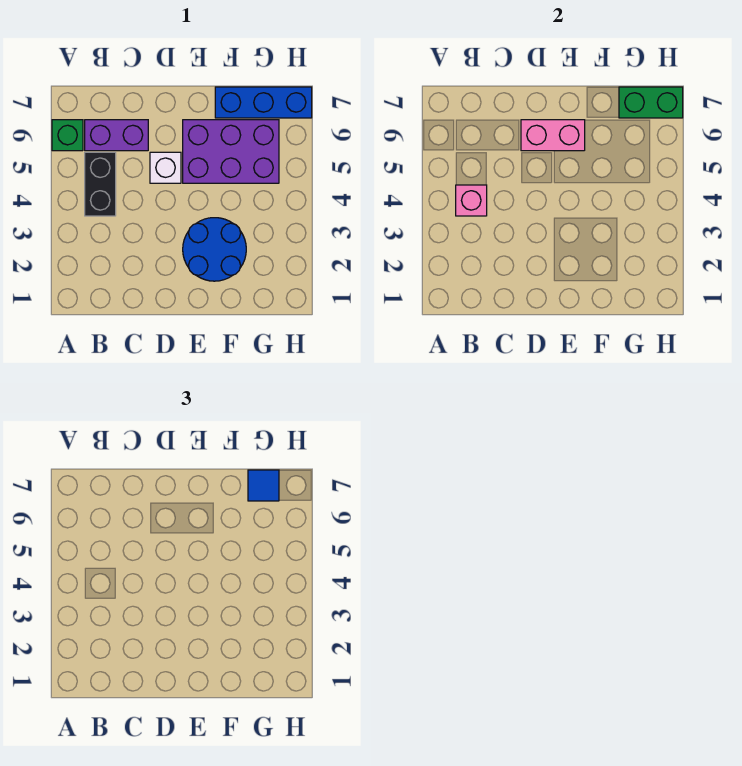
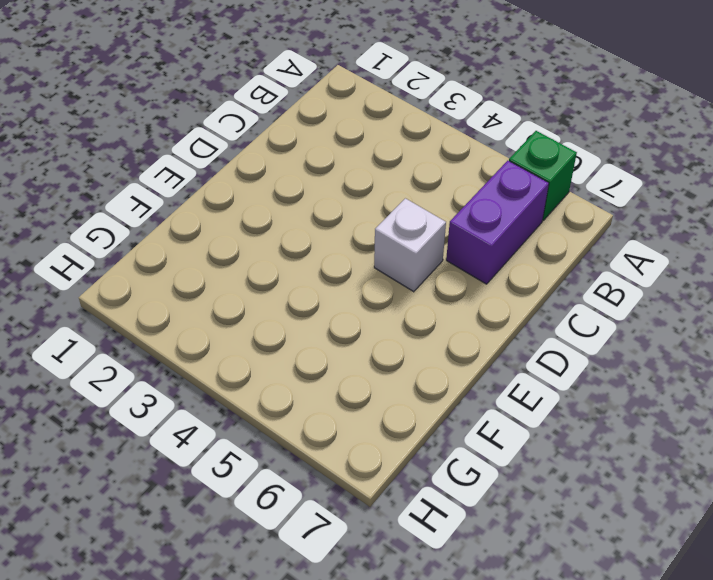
none -> black brick B4:B5 level 1
none -> blue round brick E2:F3 level 1

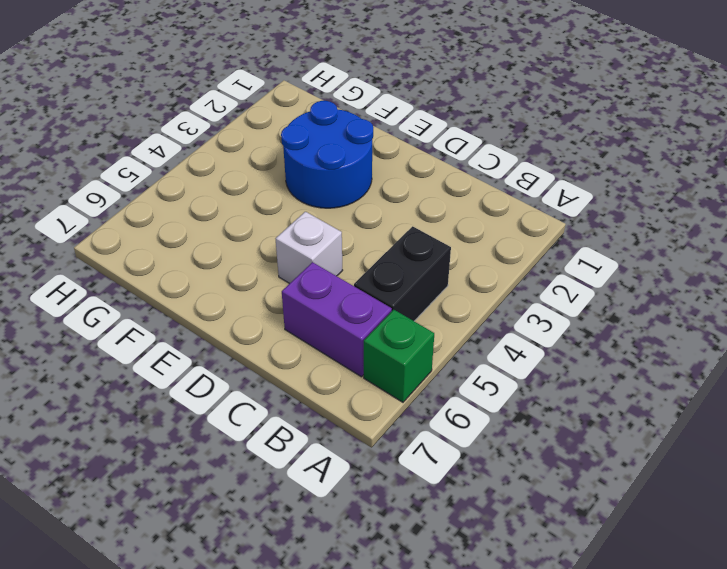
none -> purple brick E5:G6 level 1
none -> blue brick F7:H7 level 1

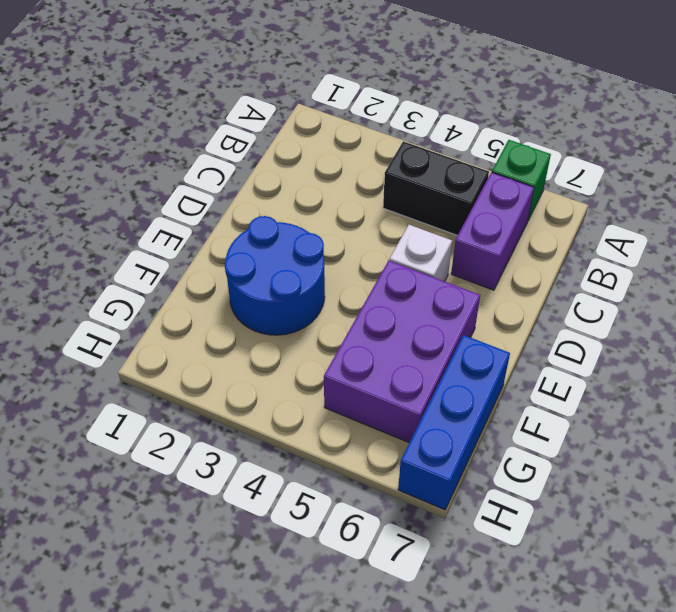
none -> pink brick B4 level 2
none -> pink brick D6:E6 level 2

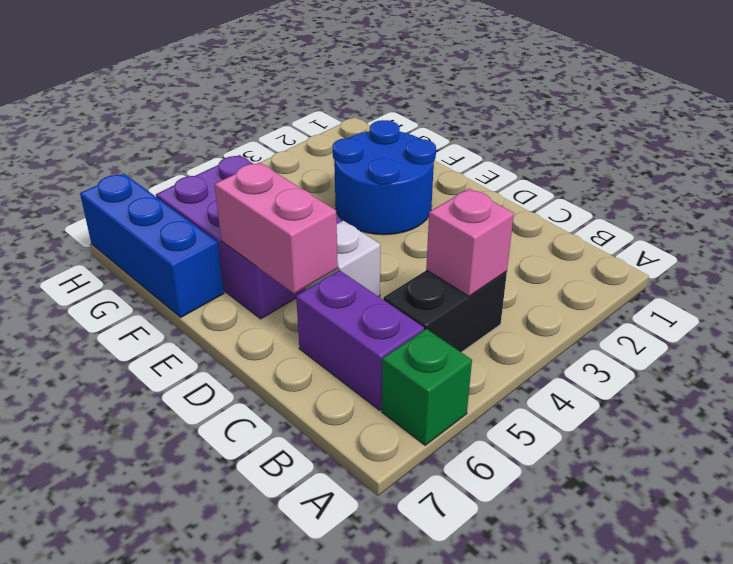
none -> green brick G7:H7 level 2
none -> blue tile G7 level 3

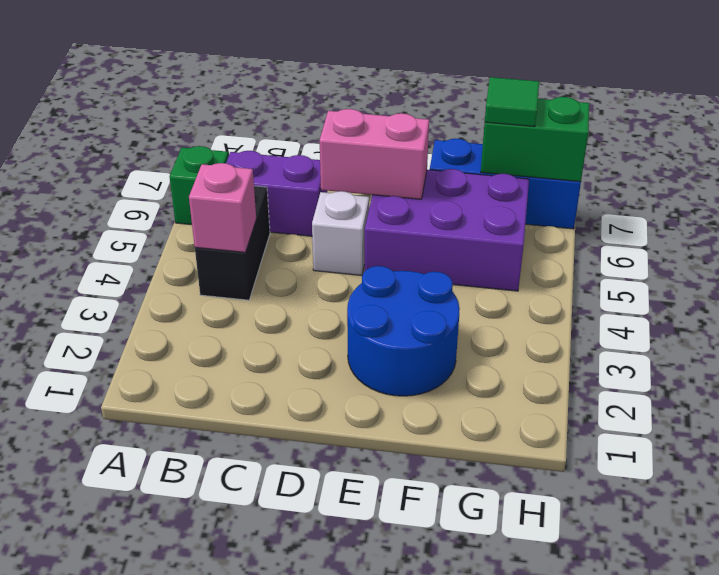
green tile G7 level 3 -> blue tile G7 level 3

